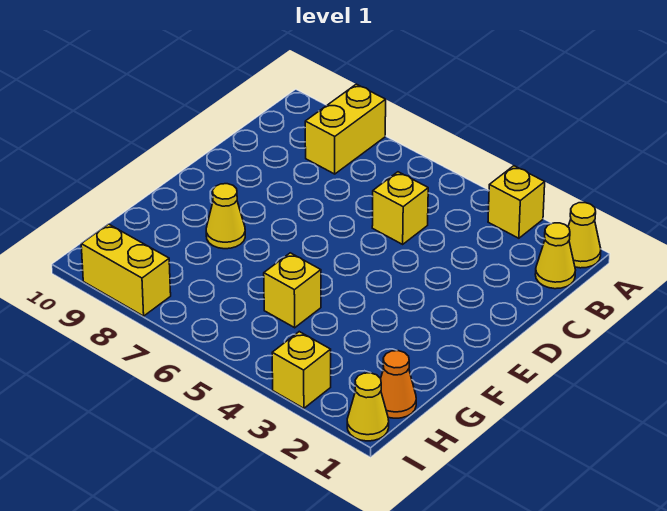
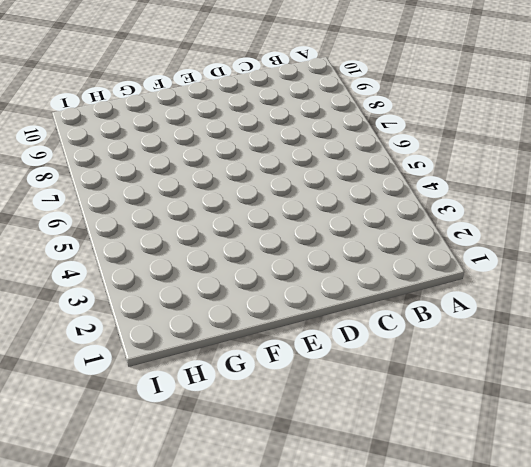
none -> yellow cone A1 level 1
none -> yellow brick A3 level 1

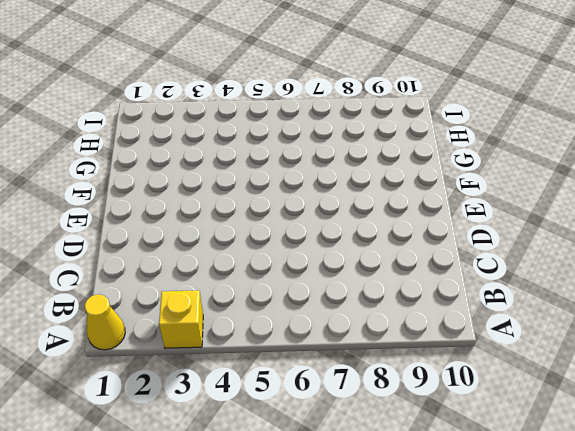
none -> yellow brick A8:B8 level 1
none -> yellow cone B1 level 1

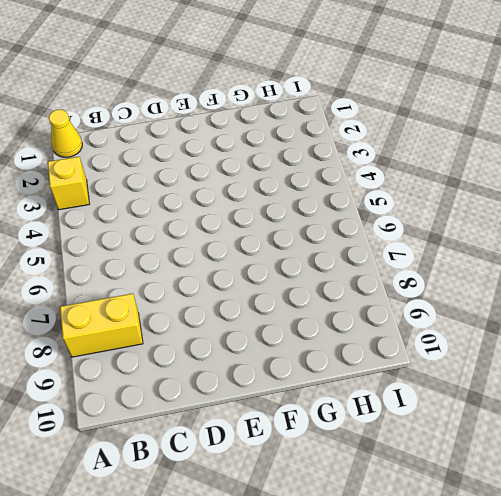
none -> yellow cone B1 level 1
none -> yellow brick C5 level 1

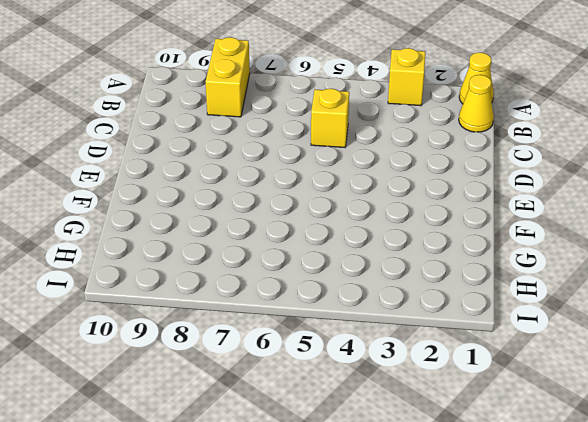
none -> yellow cone F8 level 1
none -> yellow brick G5 level 1

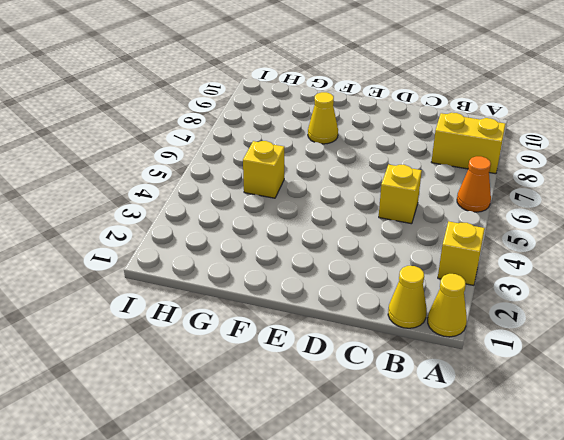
orange cone A6 level 1 -> orange cone H1 level 1
none -> yellow cone I1 level 1
none -> yellow brick I3 level 1

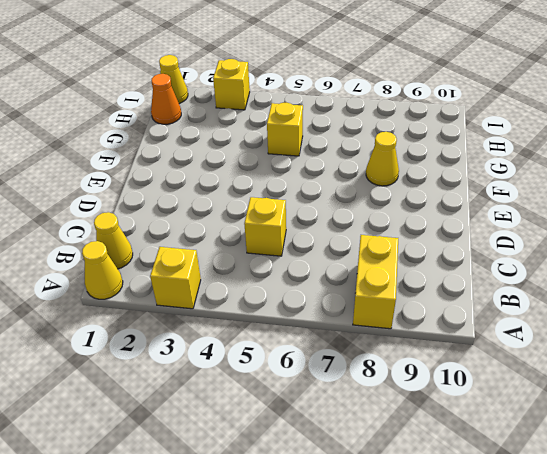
none -> yellow brick I8:I9 level 1

